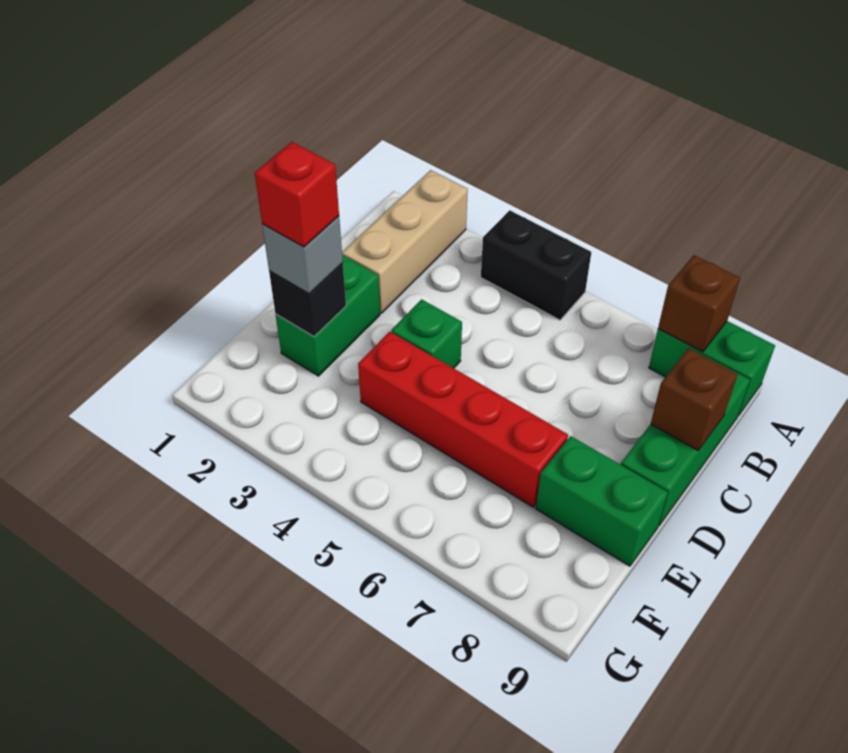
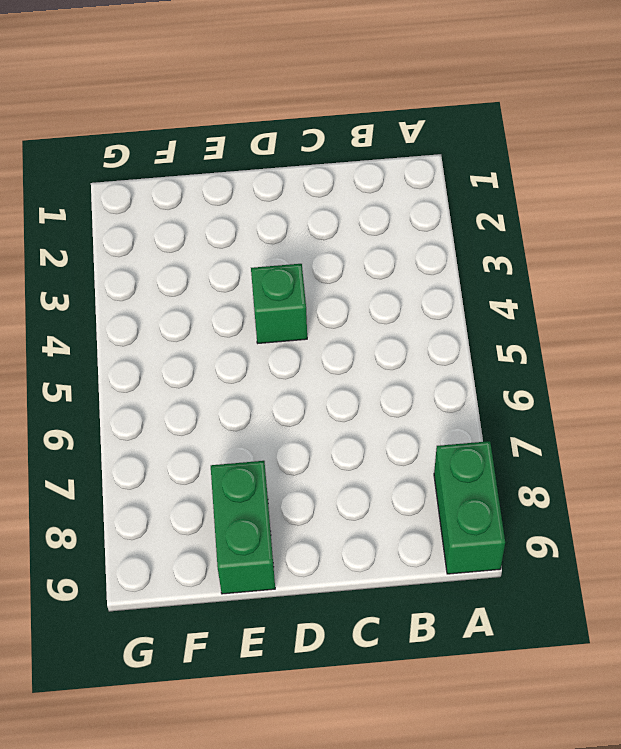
none -> tan brick A2:C2 level 1
none -> black brick A4:A5 level 1
none -> green brick B9:D9 level 1

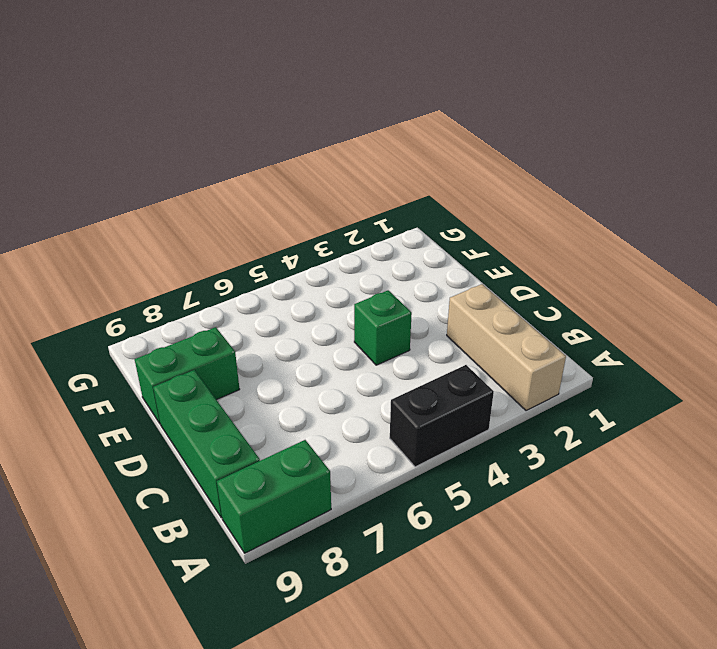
none -> green brick D2:E2 level 1
none -> red brick E4:E7 level 1
none -> brown brick A8 level 2

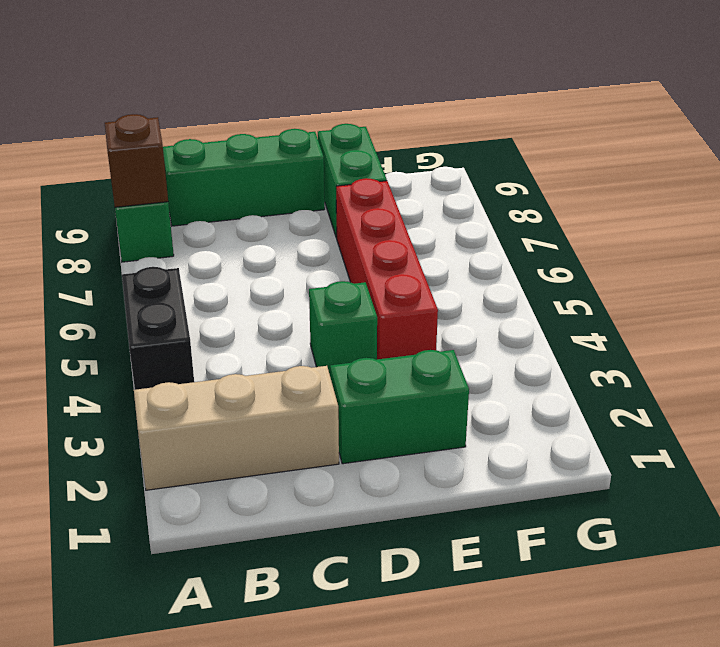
none -> brown brick C9 level 2
none -> black brick E2 level 2
none -> grey brick E2 level 3

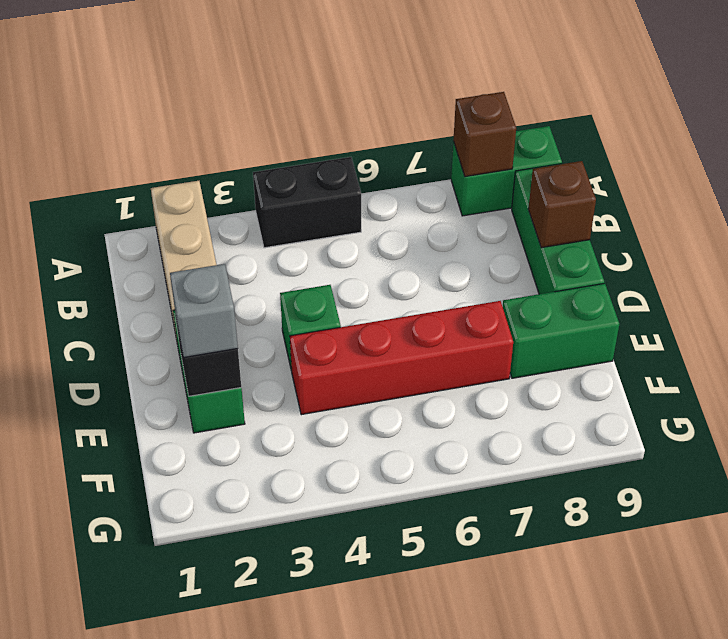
none -> red brick E2 level 4

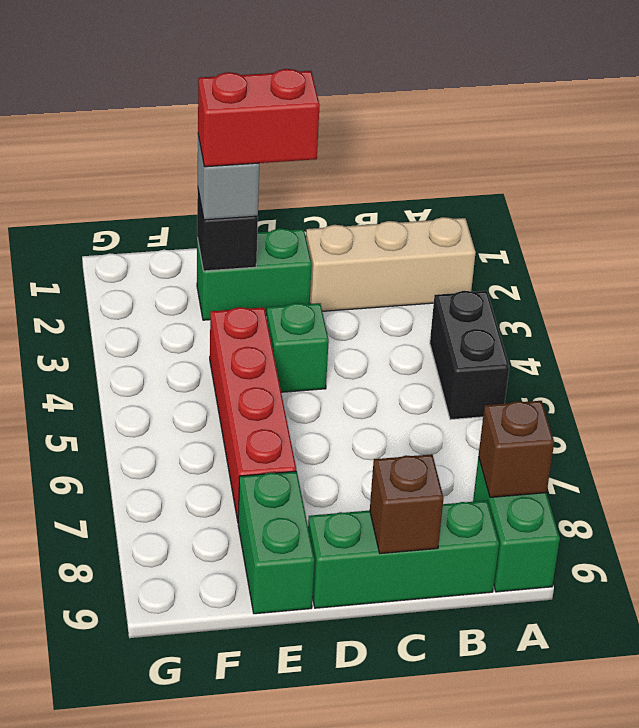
red brick D2:E2 level 4 -> red brick E2 level 4

